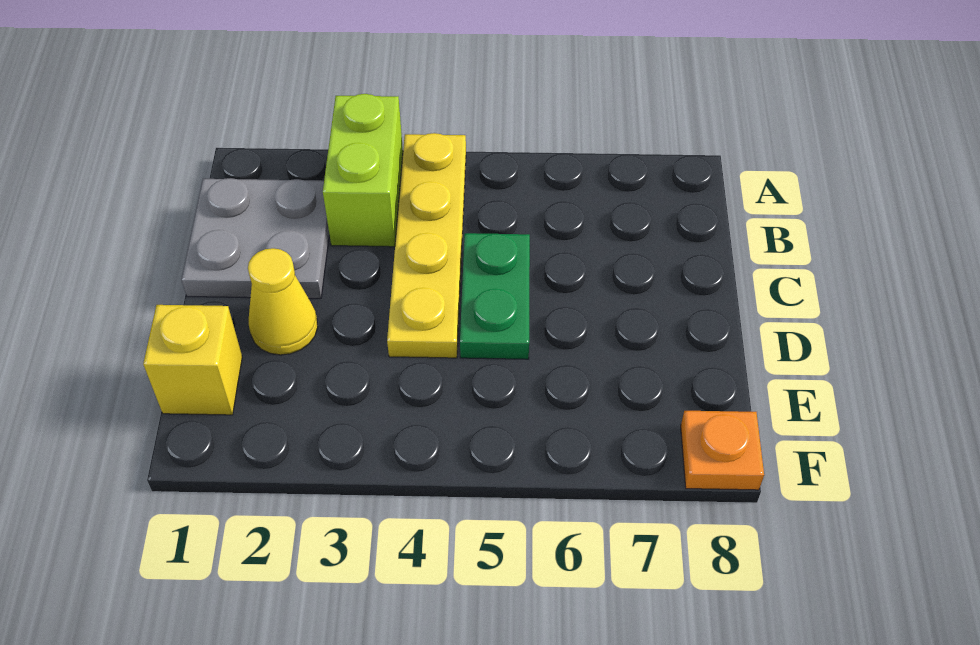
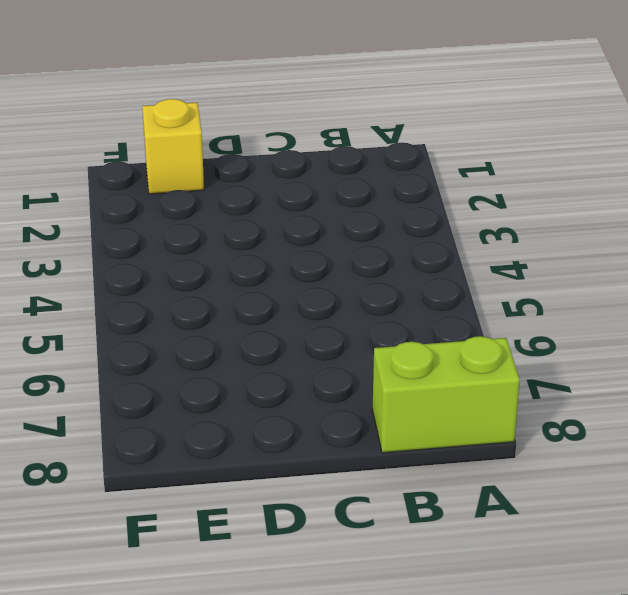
lime brick A8:B8 level 1 -> lime brick A3:B3 level 1
none -> yellow plate A4:D4 level 1
none -> grey plate B1:C2 level 1

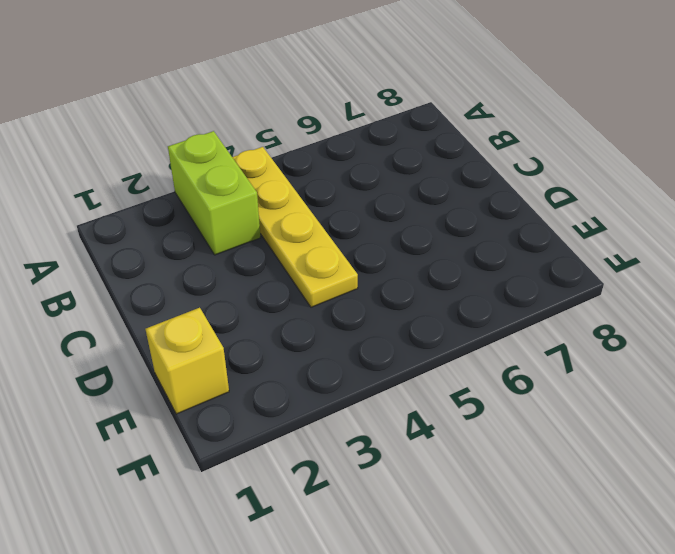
none -> grey plate B1:C2 level 1
none -> green plate C5:D5 level 1

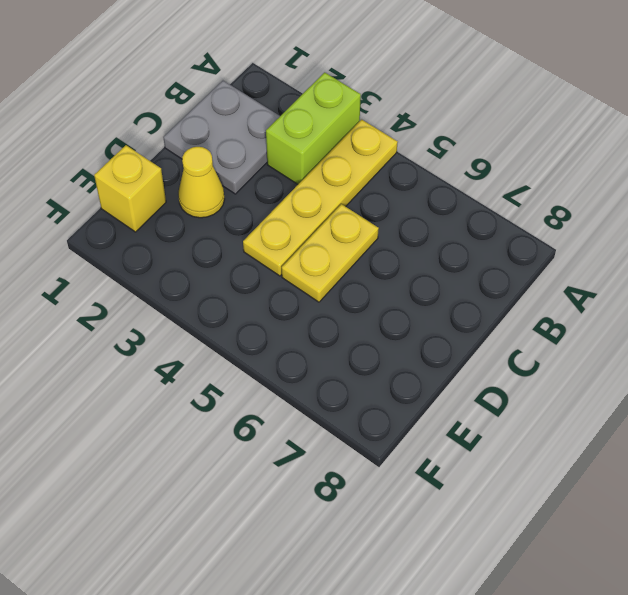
yellow plate C5:D5 level 1 -> green plate C5:D5 level 1
none -> orange plate F8 level 1

